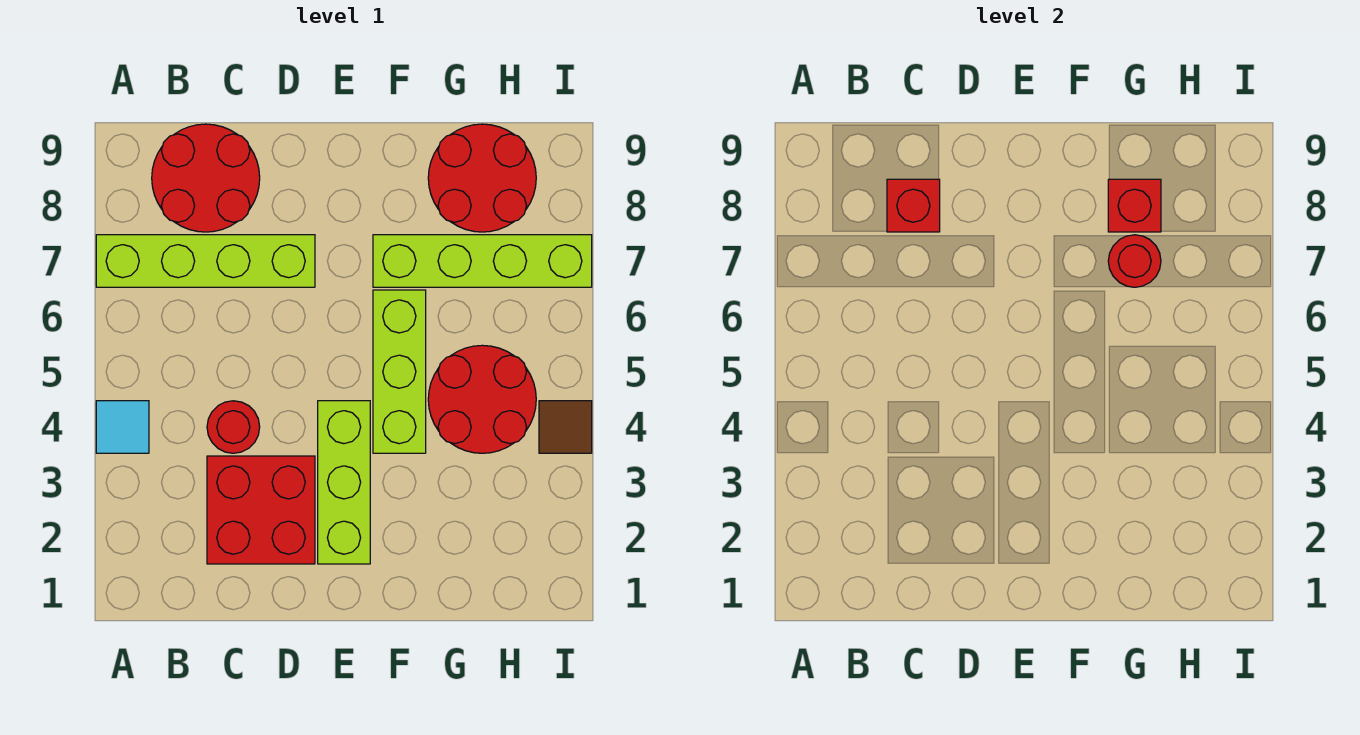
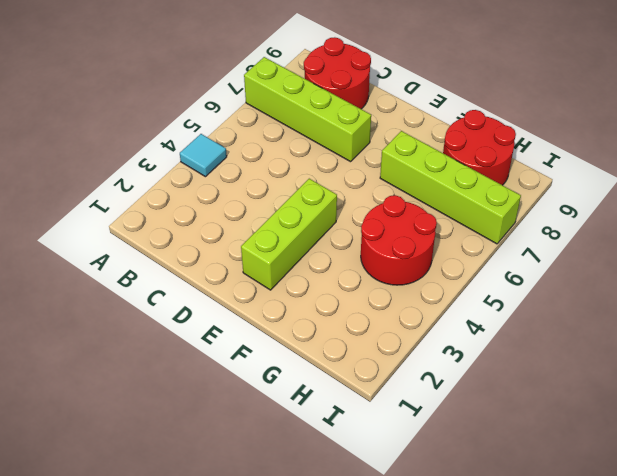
none -> red brick C2:D3 level 1
none -> red round brick C4 level 1
none -> lime brick F4:F6 level 1

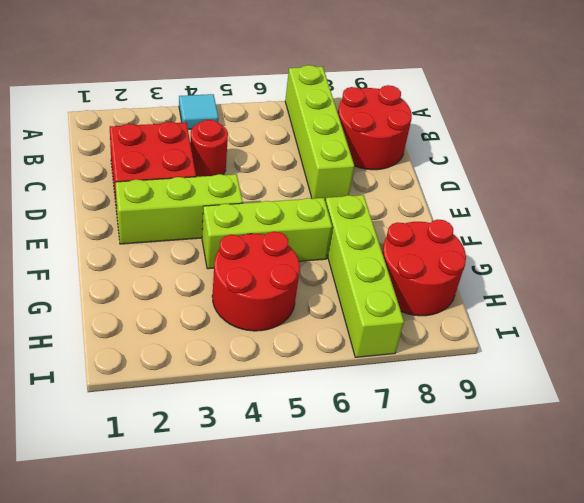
none -> brown tile I4 level 1
none -> red brick C8 level 2
none -> red round brick G7 level 2

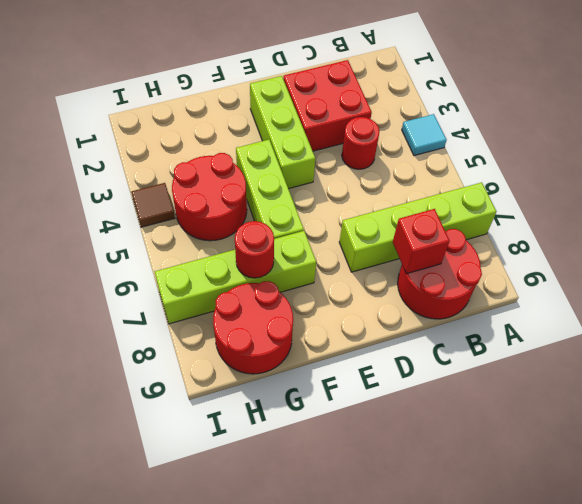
none -> red brick G8 level 2

